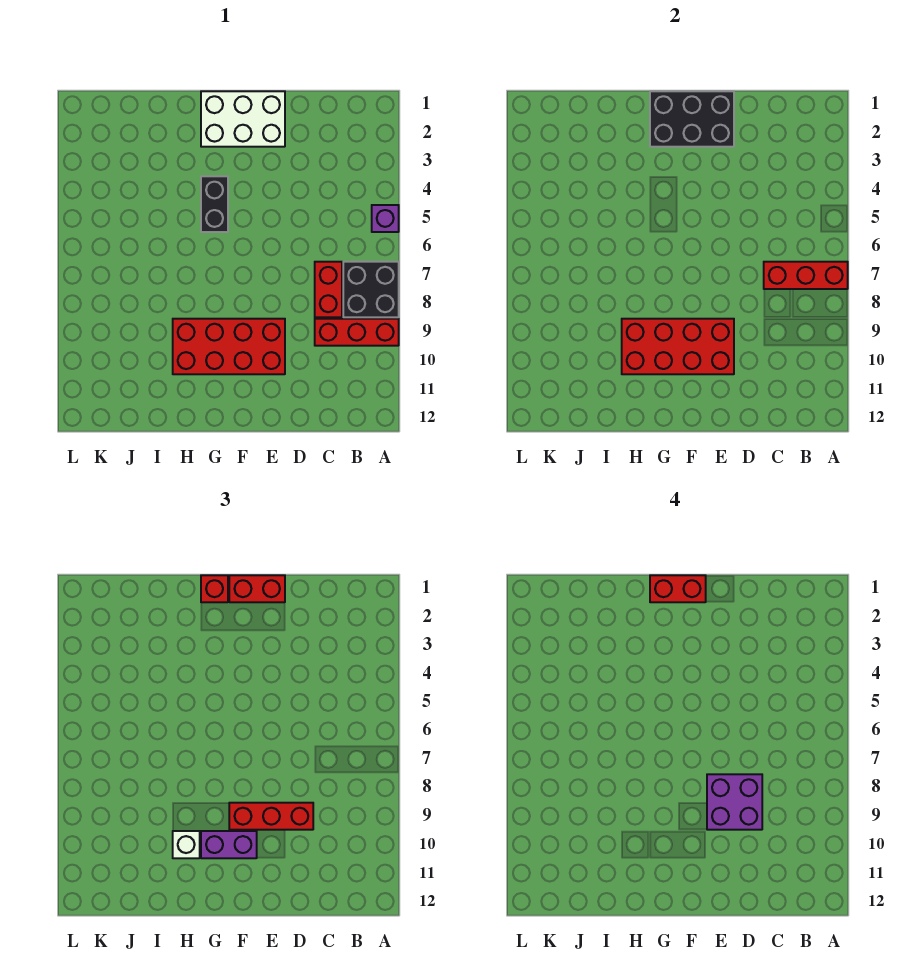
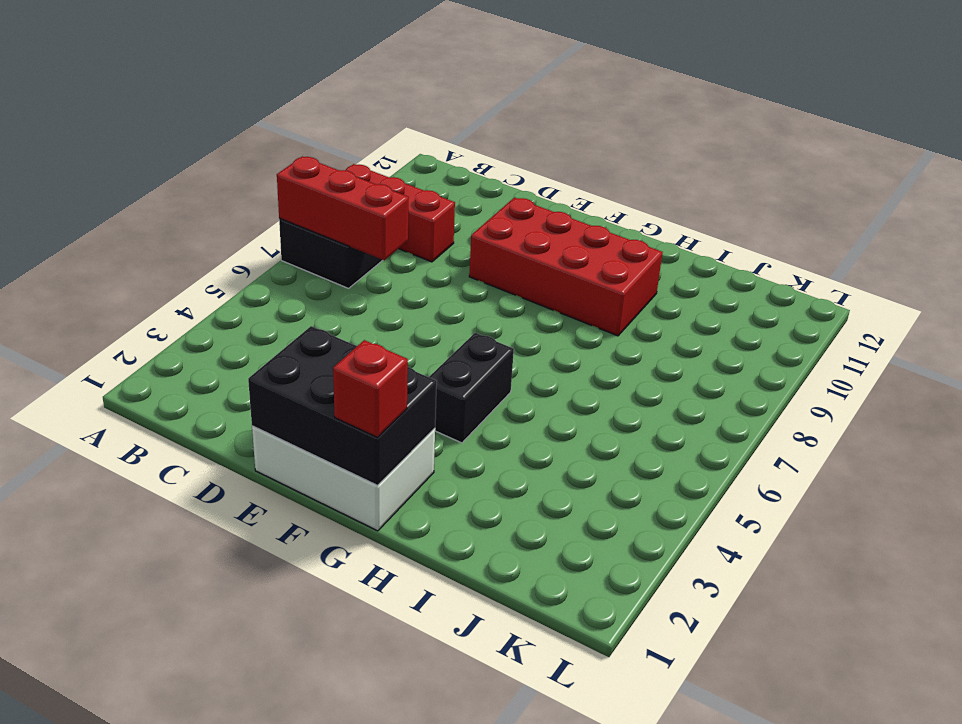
none -> purple brick A5 level 1
none -> red brick C7:C8 level 1
none -> red brick E9:H10 level 2

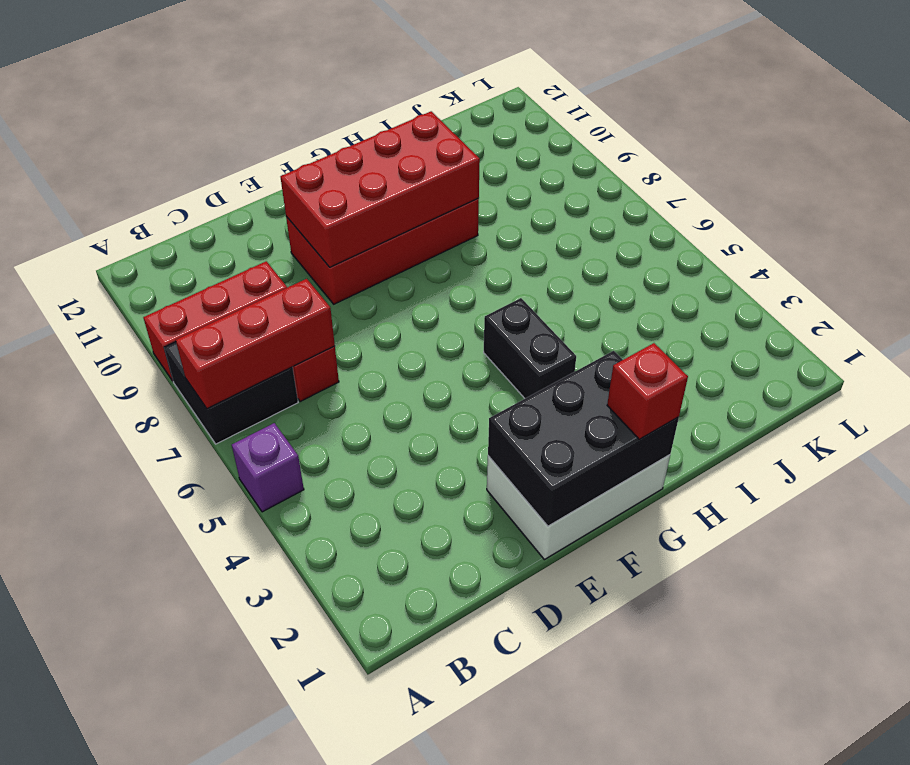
none -> red brick D9:F9 level 3
none -> red brick E1:F1 level 3
none -> purple brick F10:G10 level 3

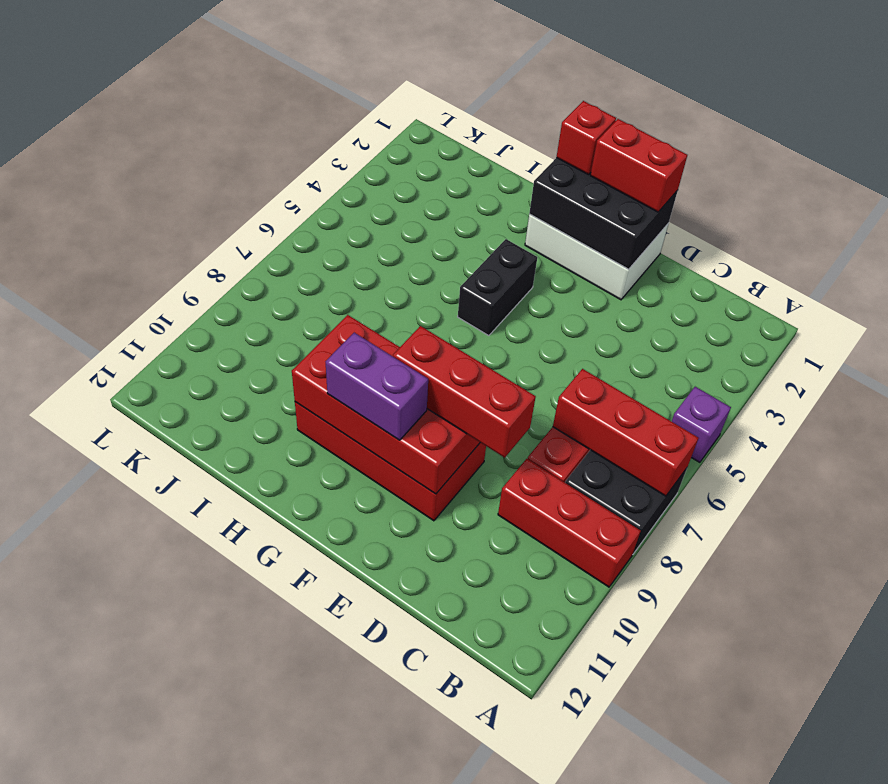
none -> white brick H10 level 3
none -> purple brick D8:E9 level 4
none -> red brick F1:G1 level 4

